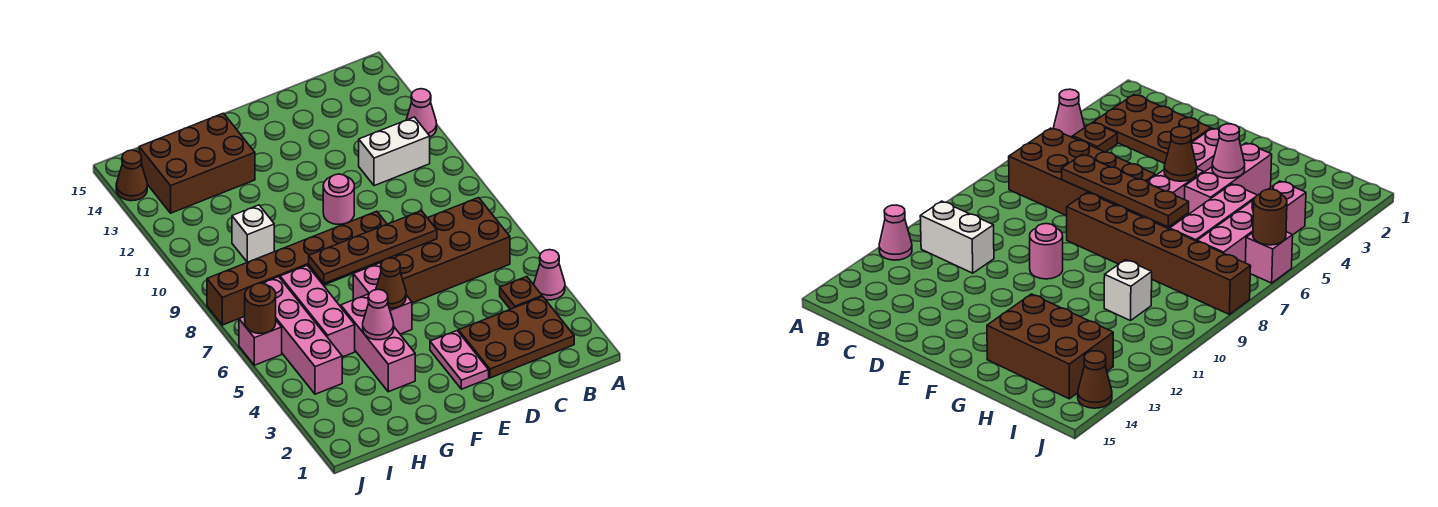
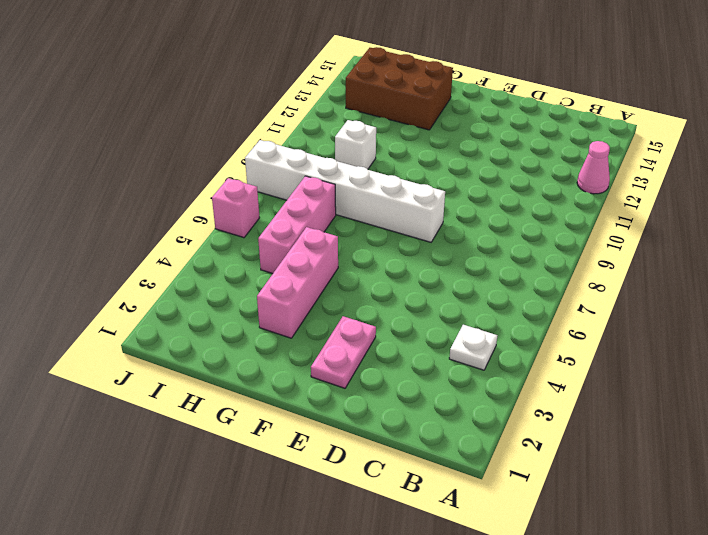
white plate B4 level 1 -> brown plate B4 level 1
white brick E8:J8 level 1 -> brown brick E8:J8 level 1
none -> pink cone A4 level 1
none -> brown plate B2:D3 level 1
none -> brown brick B6:E7 level 1

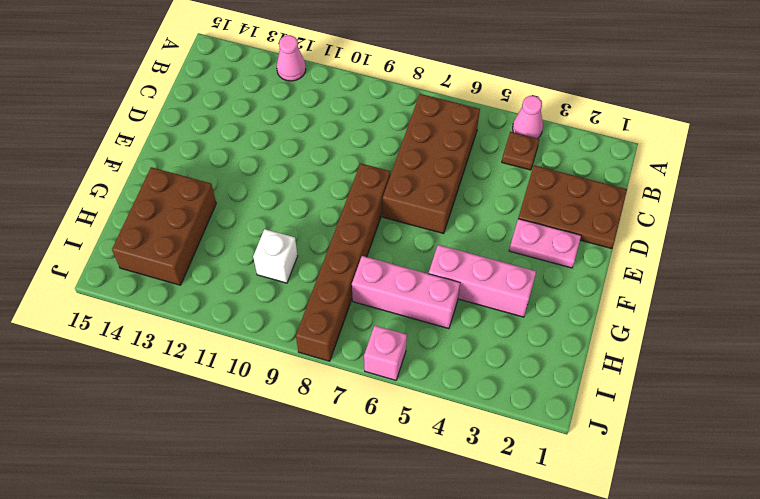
brown plate C1:D3 level 1 -> brown plate B2:D3 level 1
none -> white brick B11:C11 level 1
none -> pink round brick E10 level 1
none -> pink brick F5:F6 level 1

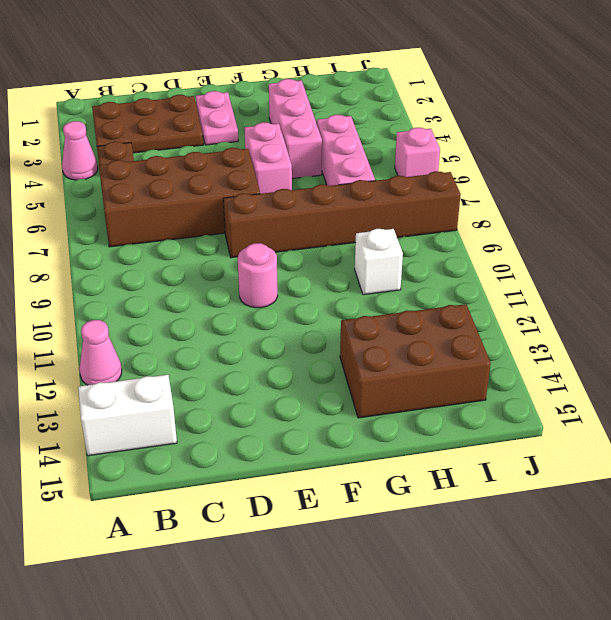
white brick A14:B14 level 1 -> white brick B11:C11 level 1
none -> pink brick I4:I7 level 1
none -> brown cone J14 level 1
none -> brown plate D7:G7 level 2

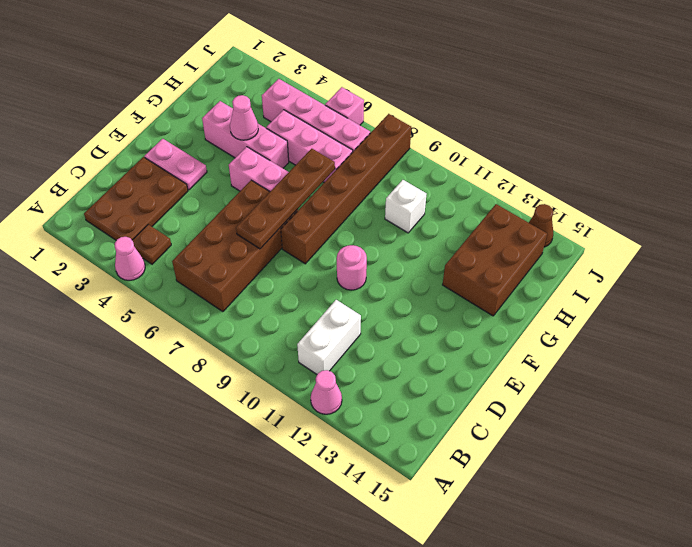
none -> brown cone F5 level 2
none -> brown round brick J6 level 2

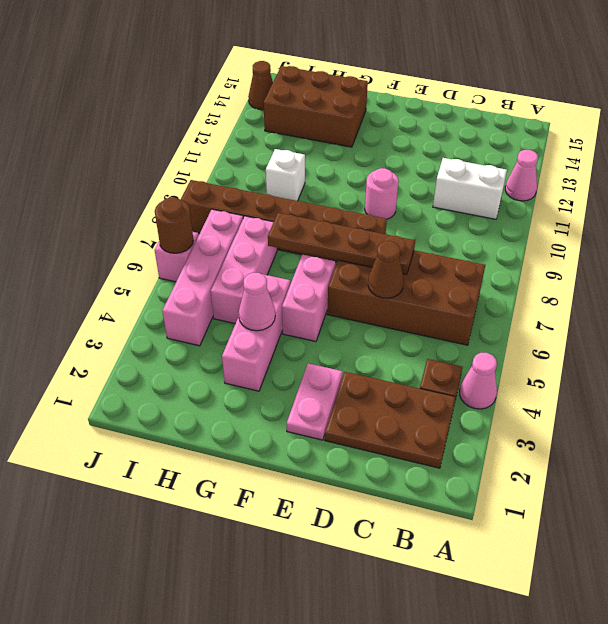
brown cone D6 level 2 -> brown cone F5 level 2

